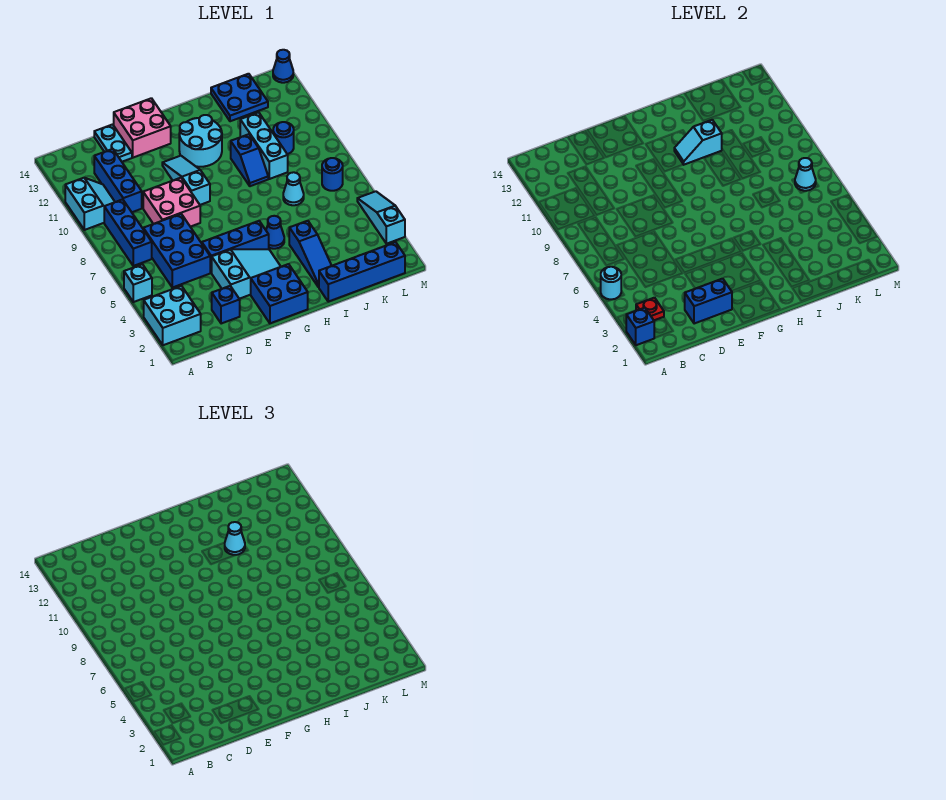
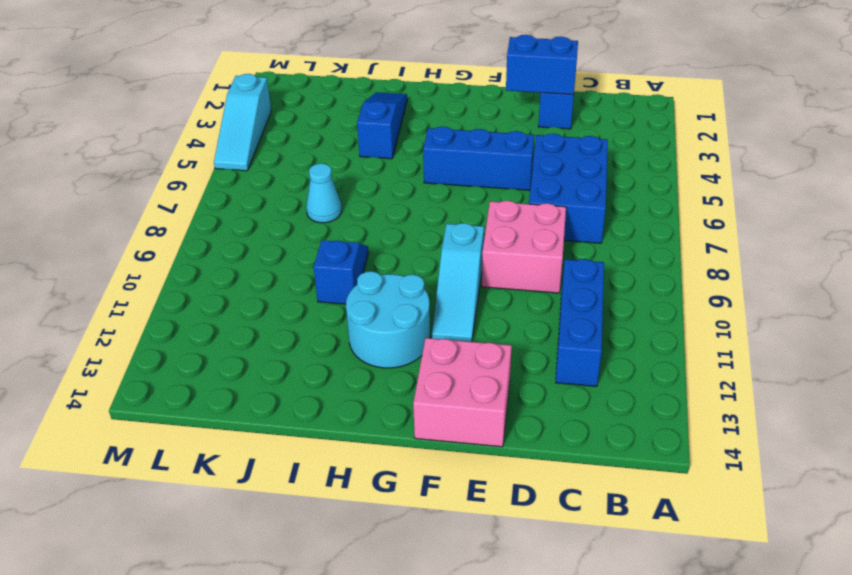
none -> cyan brick A2:B3 level 1
none -> cyan brick A5 level 1
none -> cyan slope A10:B11 level 1 top A
none -> blue brick B7:B9 level 1

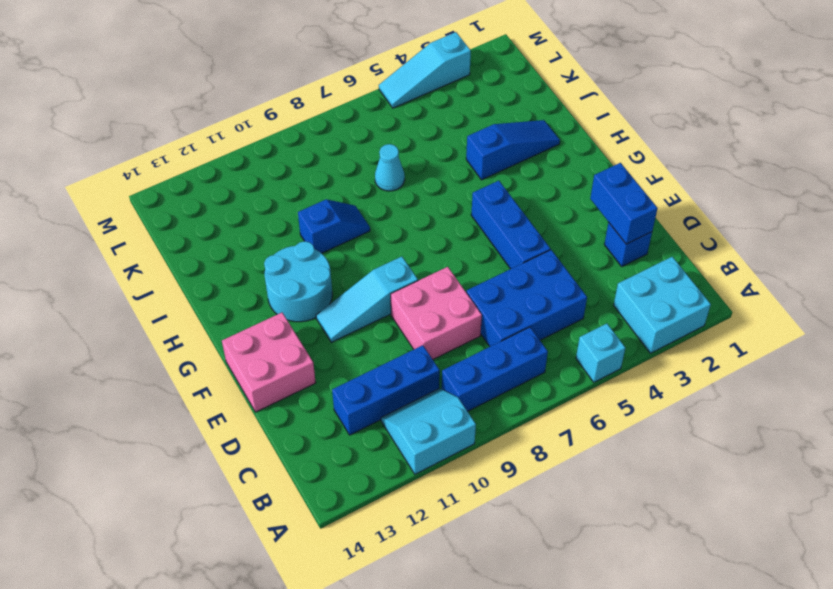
none -> cyan plate D13:D14 level 1
none -> cyan slope E3:G4 level 1 top E
none -> blue brick F1:G2 level 1
none -> blue cone H5 level 1

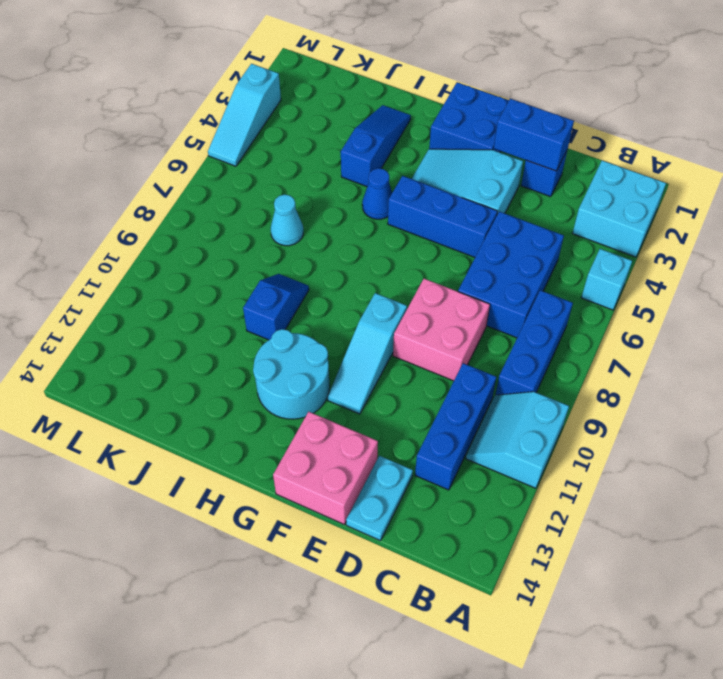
none -> blue brick I1:L1 level 1
none -> cyan brick J9:J11 level 1
none -> blue plate J13:K14 level 1
none -> blue round brick K10 level 1

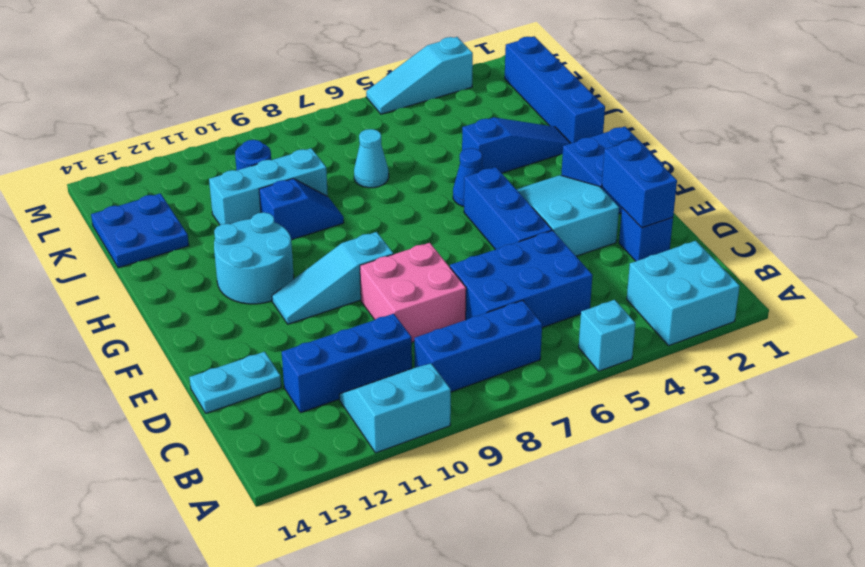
none -> pink brick E13:F14 level 1
none -> blue round brick L7 level 1
none -> blue cone M14 level 1
none -> blue brick A2 level 2

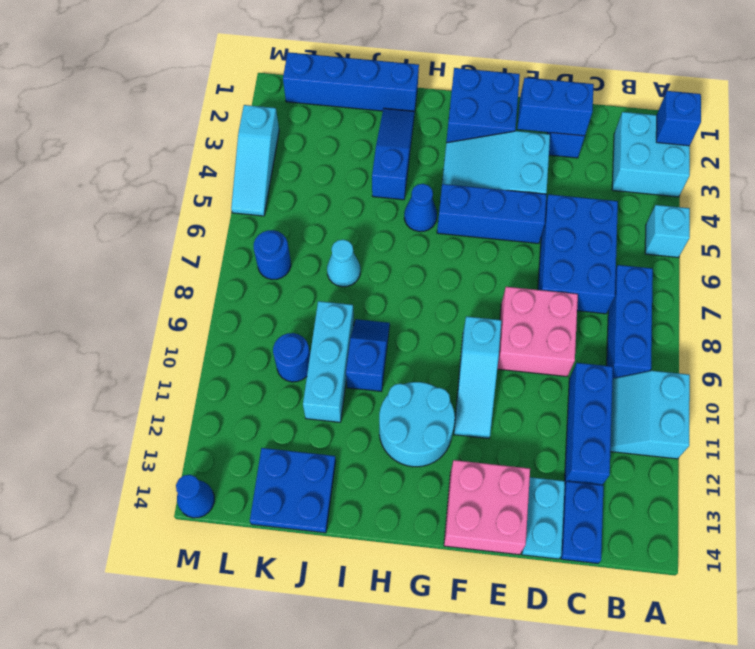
blue plate C13:C14 level 1 -> none
none -> cyan round brick A5 level 2
none -> red plate B3 level 2
none -> cyan slope H11:I11 level 2 top I
none -> cyan cone L7 level 2

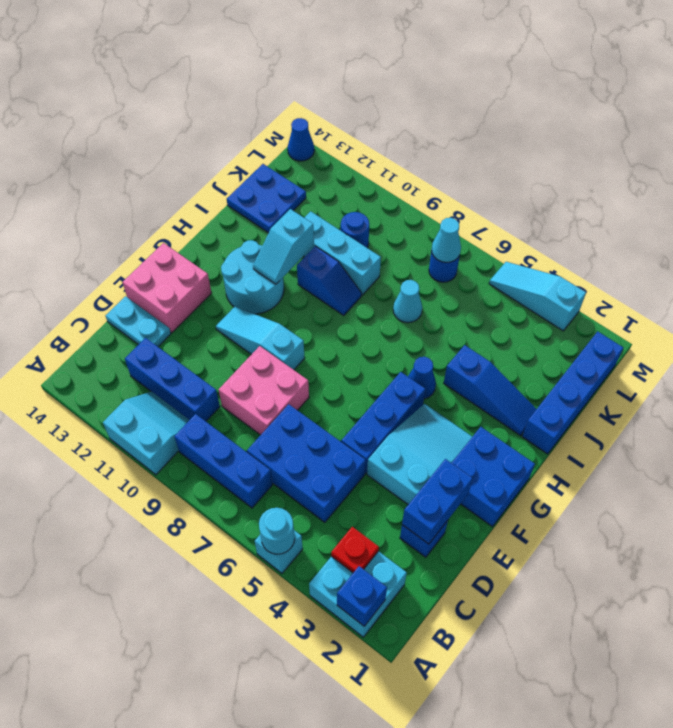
none -> cyan cone I11 level 3

